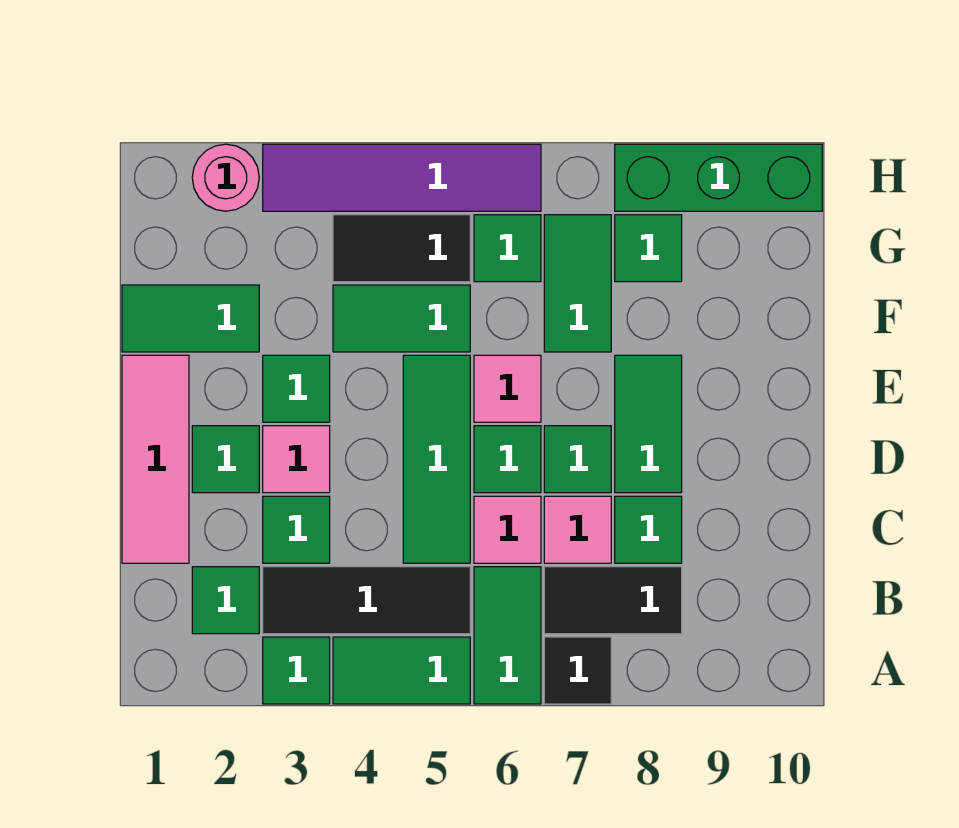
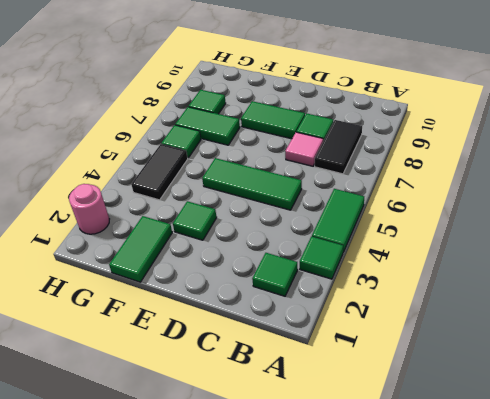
none -> green tile A6:B6 level 1
none -> black tile A7 level 1
none -> black tile B3:B5 level 1

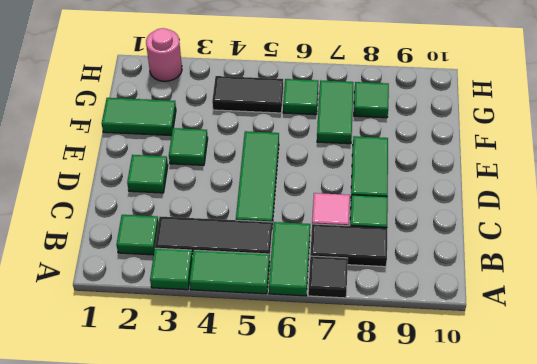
none -> pink tile C1:E1 level 1
none -> green tile C3 level 1
none -> pink tile C6 level 1

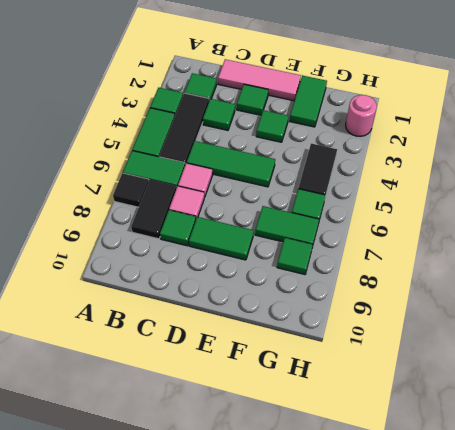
none -> pink tile D3 level 1
none -> green tile D6 level 1
none -> green tile D7 level 1

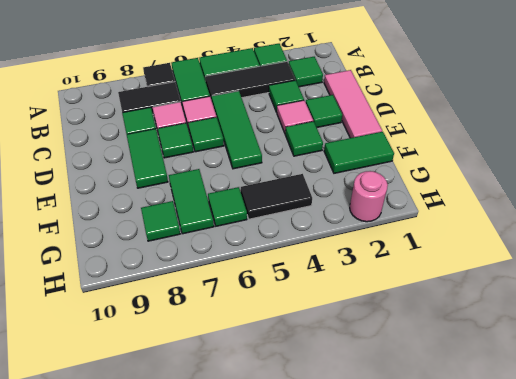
none -> pink tile E6 level 1
none -> green tile F4:F5 level 1
none -> purple tile H3:H6 level 1

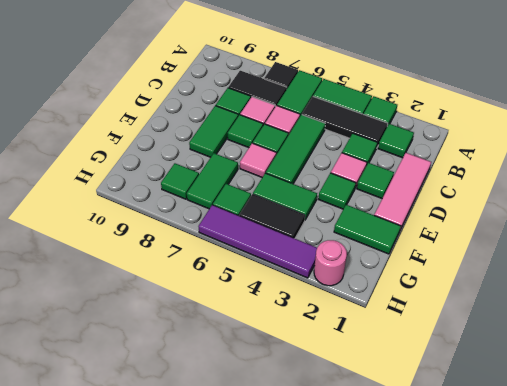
none -> green brick H8:H10 level 1

